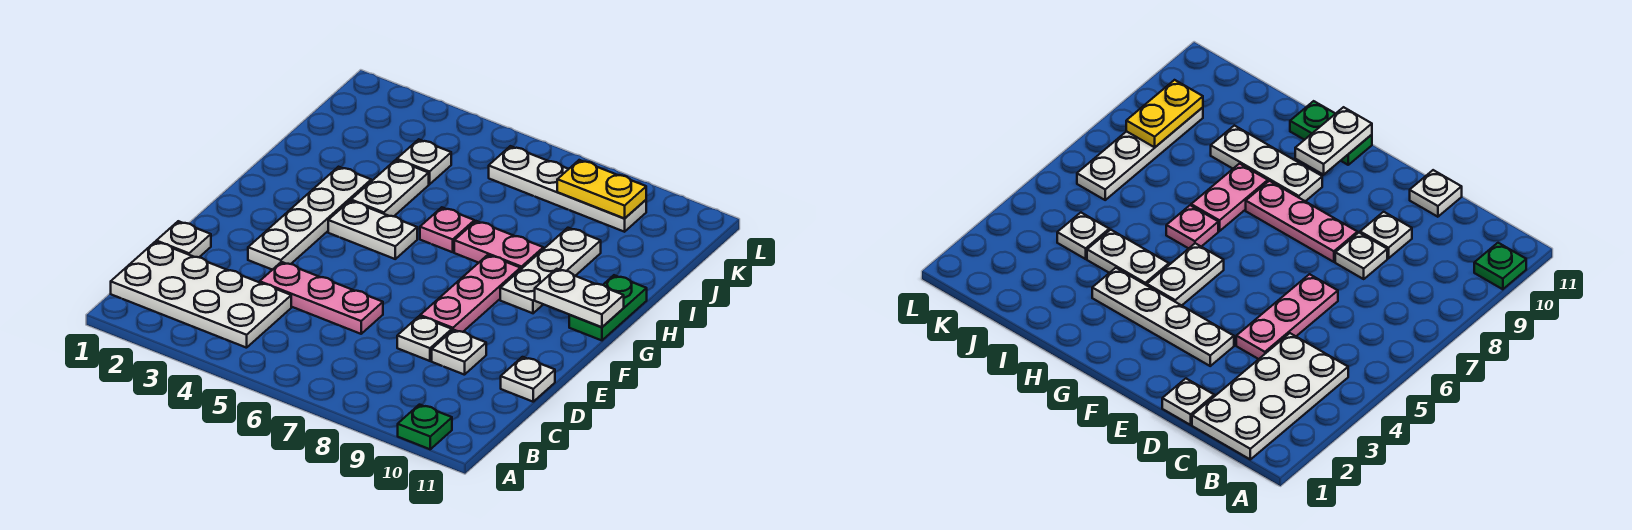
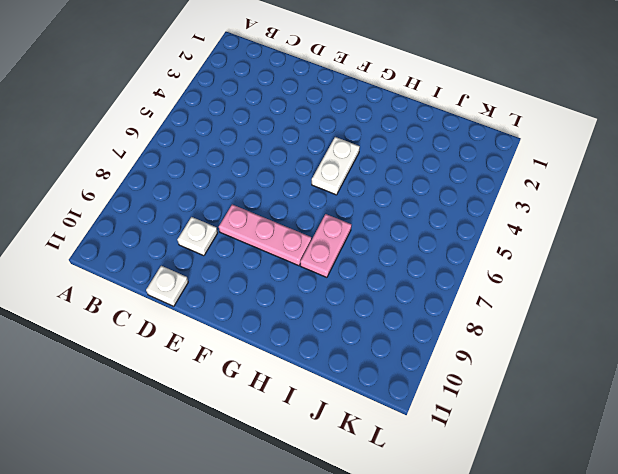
none -> green plate A10 level 1
none -> white plate B1:C4 level 1
none -> white plate D1 level 1

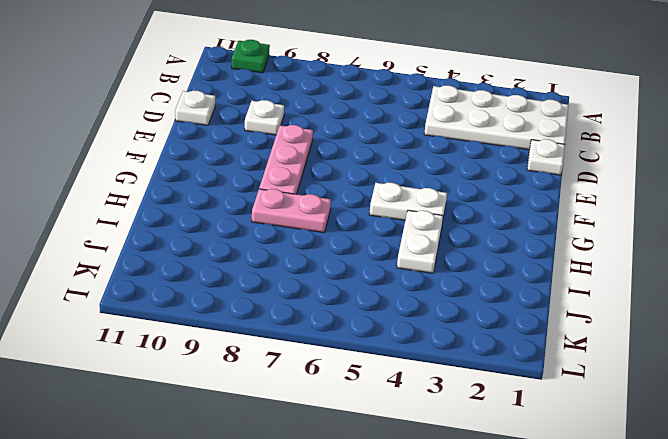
none -> pink plate D4:D6 level 1
none -> white plate D8 level 1
none -> white plate E3:H3 level 1

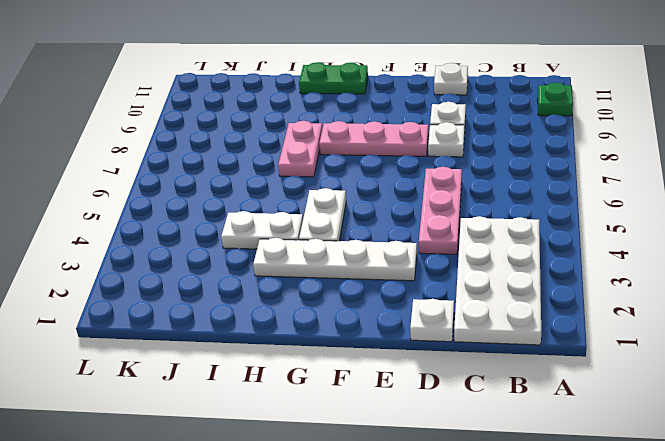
none -> white plate G9:I9 level 1
none -> pink plate H6 level 1
none -> white plate J4 level 1

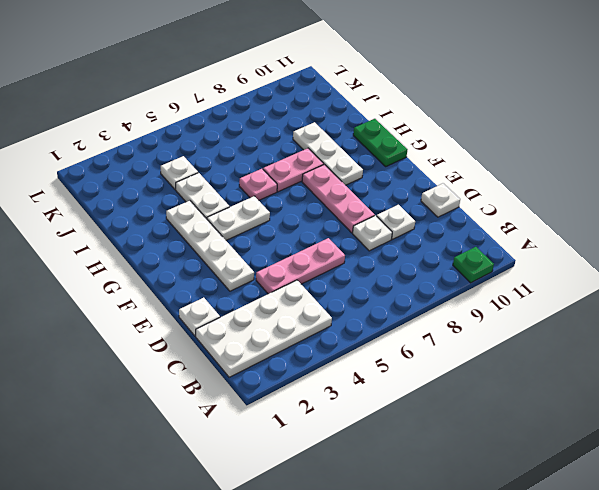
none -> white plate K6:K9 level 1
none -> white plate G10:G11 level 2
none -> yellow plate K8:K9 level 2

